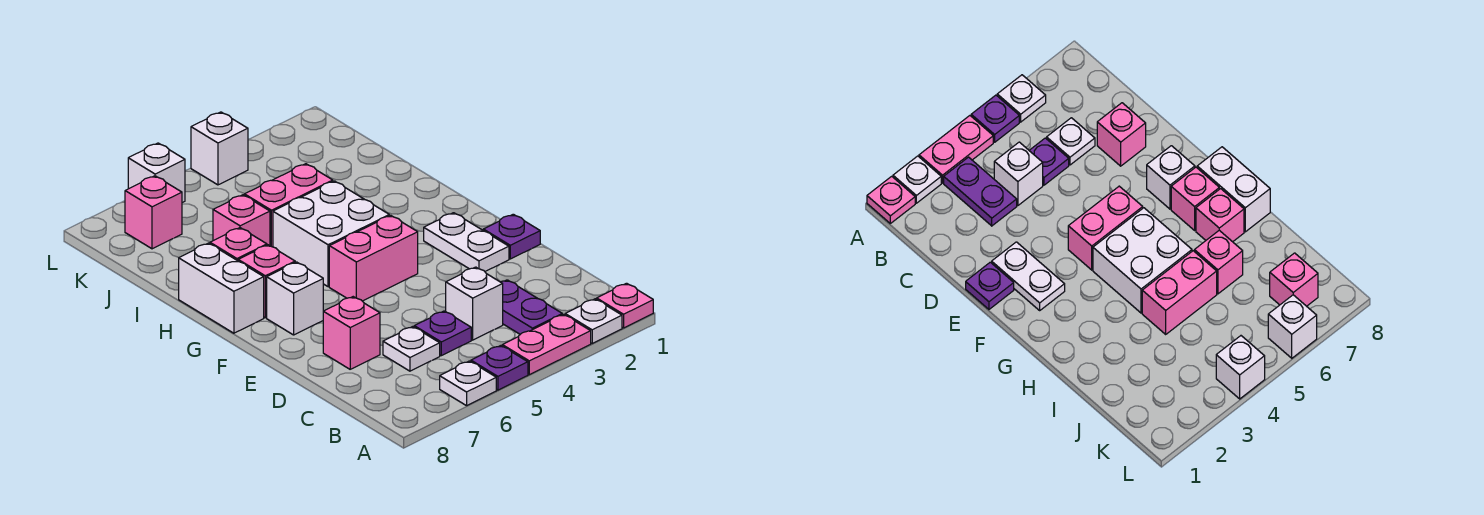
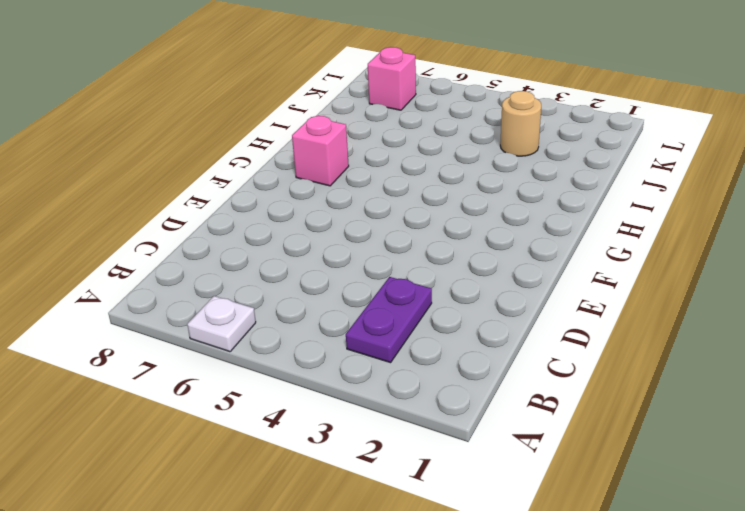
tan round brick J3 level 1 -> none
none -> pink plate A1 level 1
none -> white plate A2 level 1
none -> pink plate A3:A4 level 1

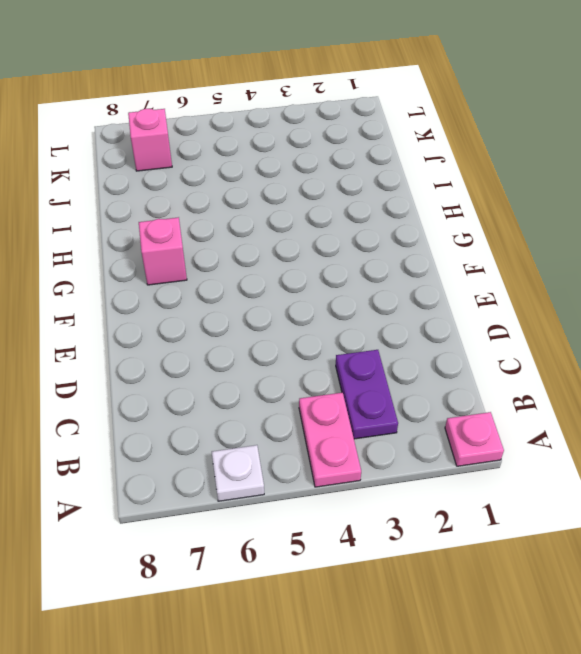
pink plate A4:B4 level 1 -> pink plate A3:A4 level 1
none -> white plate A2 level 1
none -> purple plate A5 level 1
none -> white brick C4 level 1

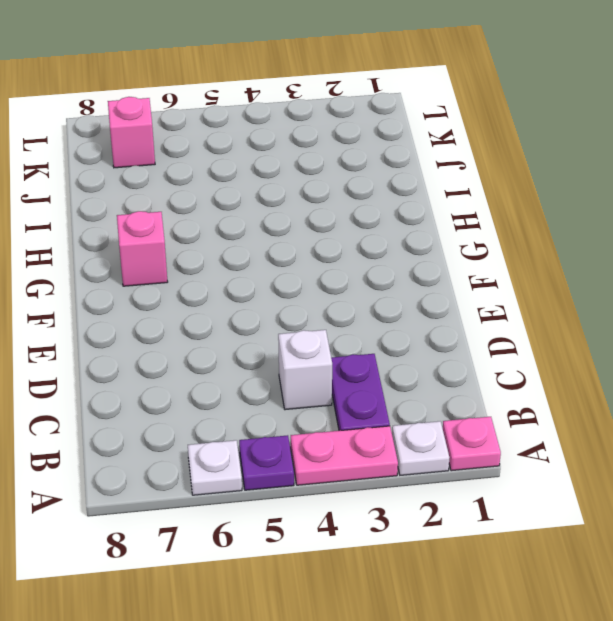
none -> purple plate C5 level 1
none -> white plate C6 level 1
none -> pink brick D7 level 1

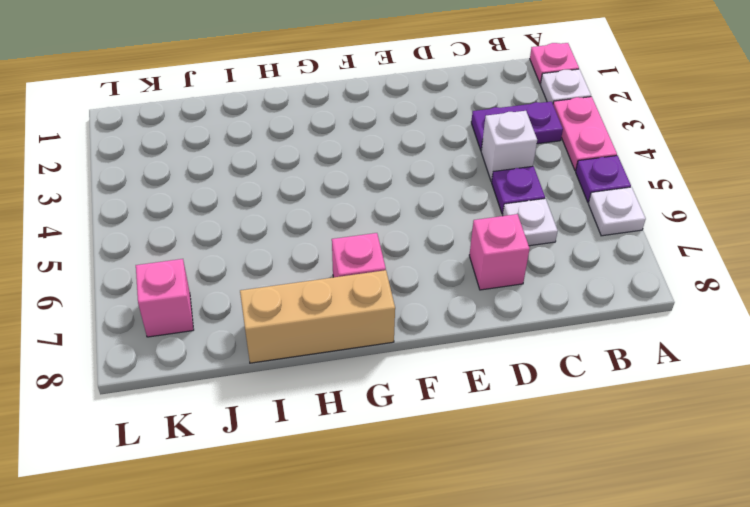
tan brick G8:I8 level 1 -> white brick G8:H8 level 1
none -> purple plate E1 level 1
none -> white plate E2:F2 level 1
none -> pink brick F4:F5 level 1

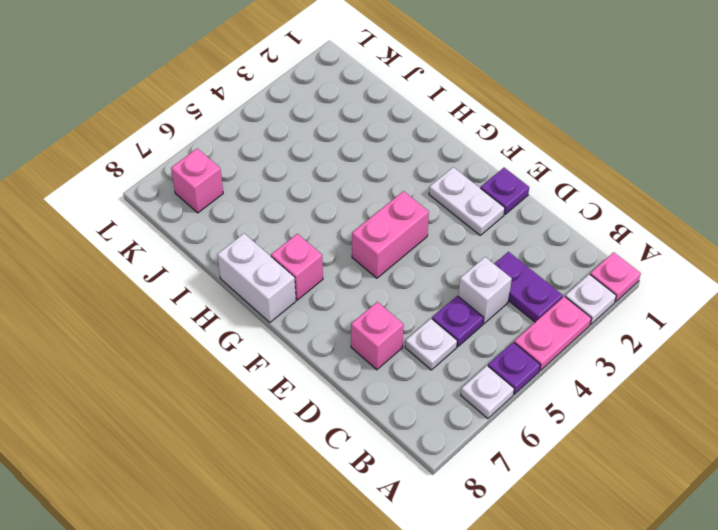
none -> white brick F7 level 1
none -> white brick G4:H5 level 1
none -> pink brick H7 level 1

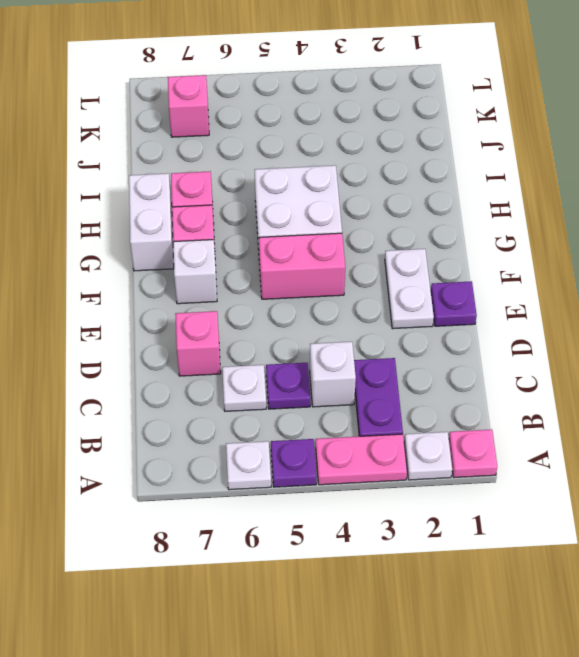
none -> pink brick I4:I5 level 1
none -> pink brick I6 level 1
none -> white brick L4 level 1

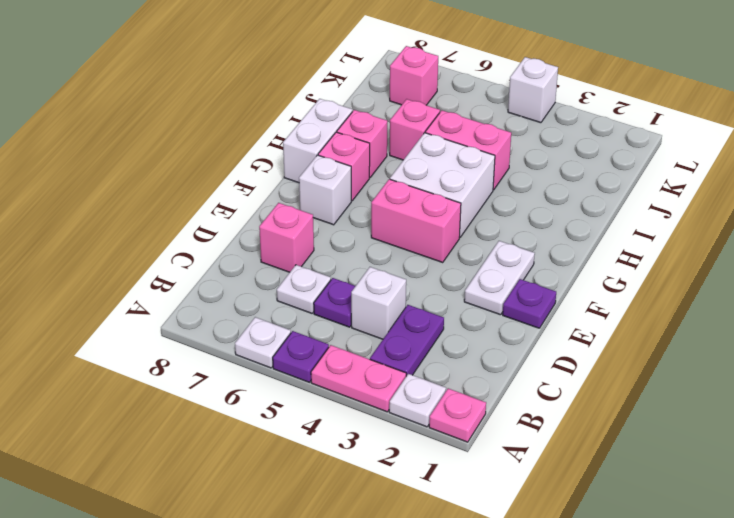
none -> white brick L6 level 1

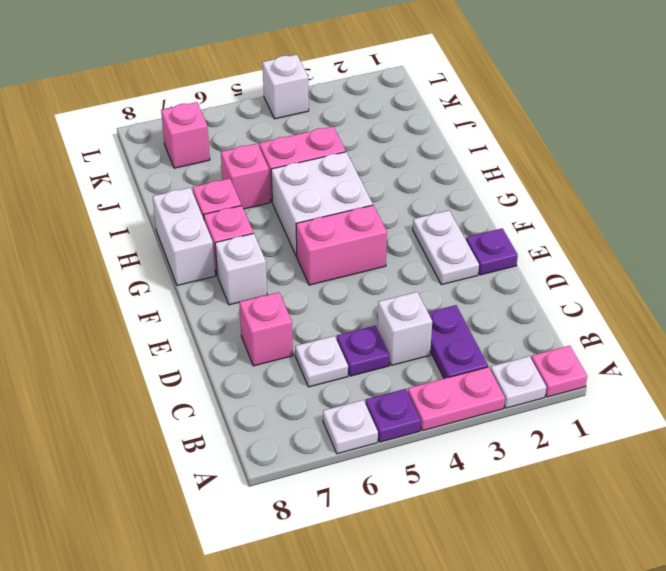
none -> white brick L6 level 1

